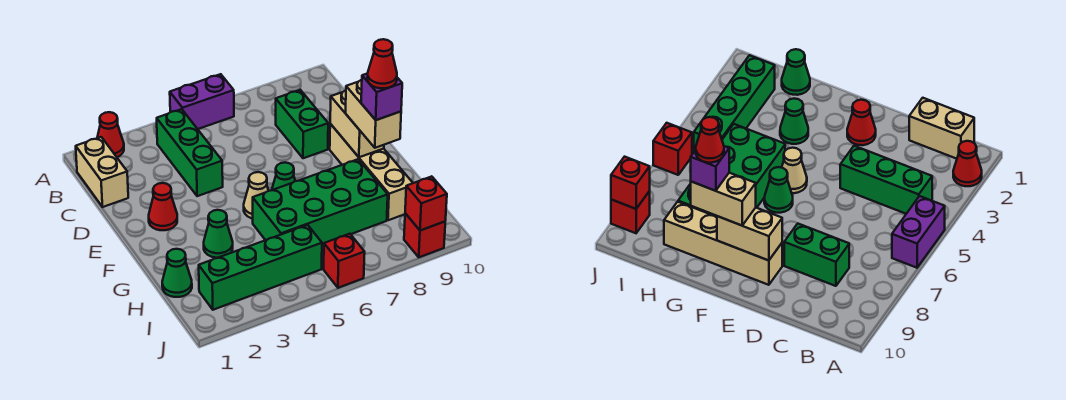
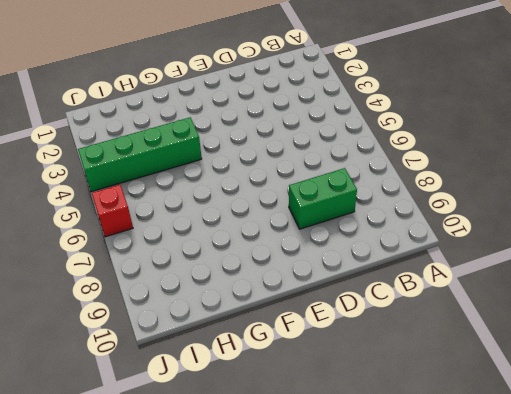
green brick G4:J4 level 1 -> green brick I2:I5 level 1
none -> red cone A2 level 1
none -> purple brick A5:A6 level 1
none -> tan brick B1:C1 level 1

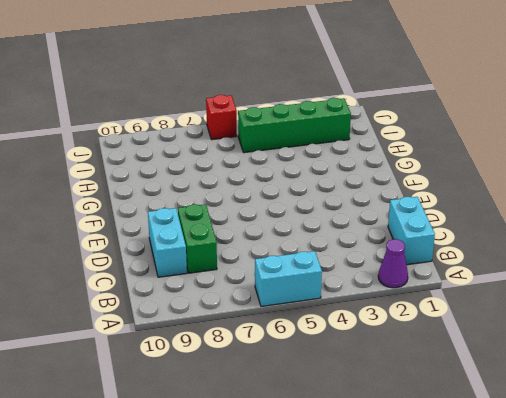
purple cone A2 level 1 -> red cone A2 level 1
cyan brick A5:A6 level 1 -> purple brick A5:A6 level 1
cyan brick B1:C1 level 1 -> tan brick B1:C1 level 1
cyan brick C9:D9 level 1 -> none
none -> green brick B4:D4 level 1
none -> red cone E2 level 1
none -> tan brick E9:H9 level 1

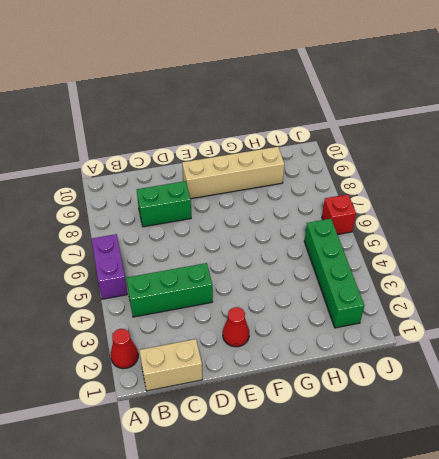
none -> tan cone F5 level 1
none -> green cone F6 level 1
none -> green cone G3 level 1

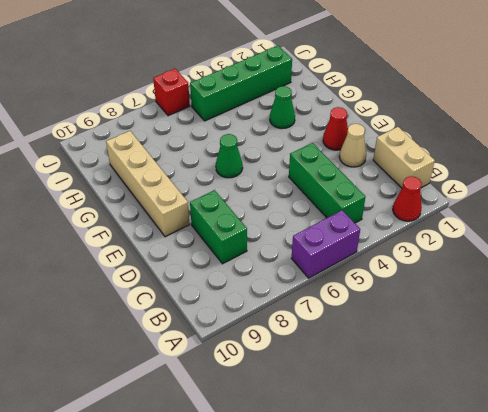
tan cone D2 level 1 -> tan cone F5 level 1
none -> green brick G5:H8 level 1
none -> green cone H1 level 1
none -> red brick J9 level 1

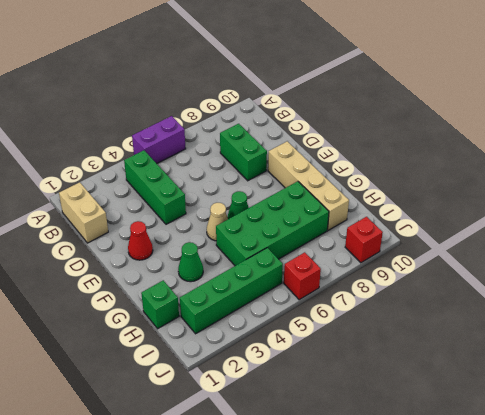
green brick H1 level 1 -> green cone H1 level 1
none -> red cone A2 level 1
none -> tan brick E9:F9 level 2
none -> red brick J9 level 2

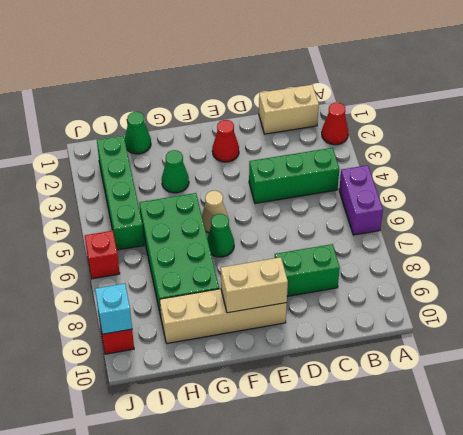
cyan brick J9 level 2 -> red brick J9 level 2
none -> tan brick F9:G9 level 3
none -> purple brick G9 level 4
none -> red cone G9 level 5

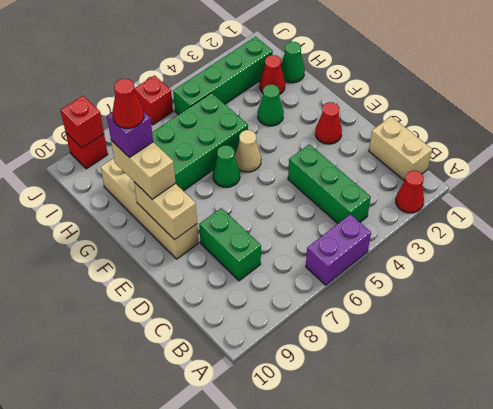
red cone H2 level 1 -> none

